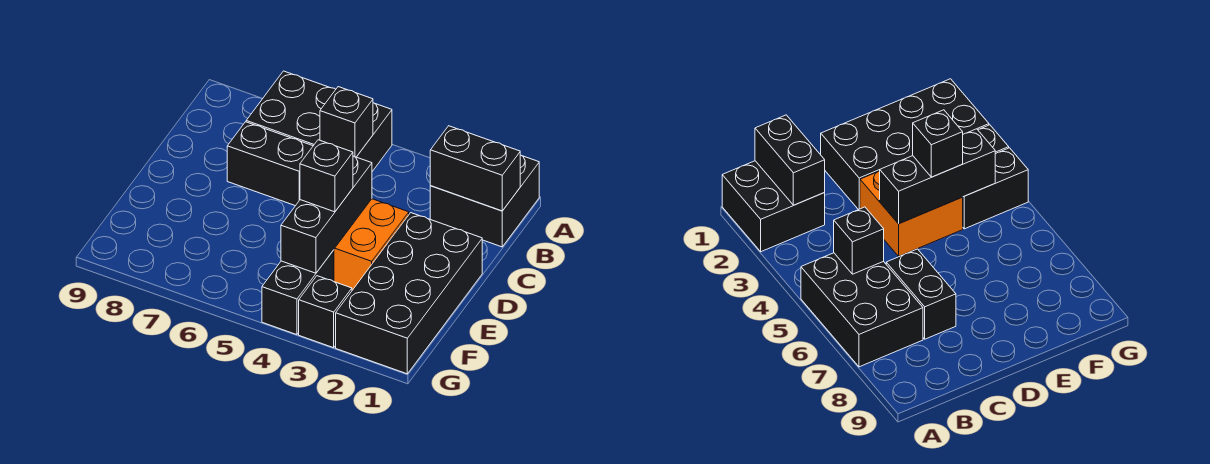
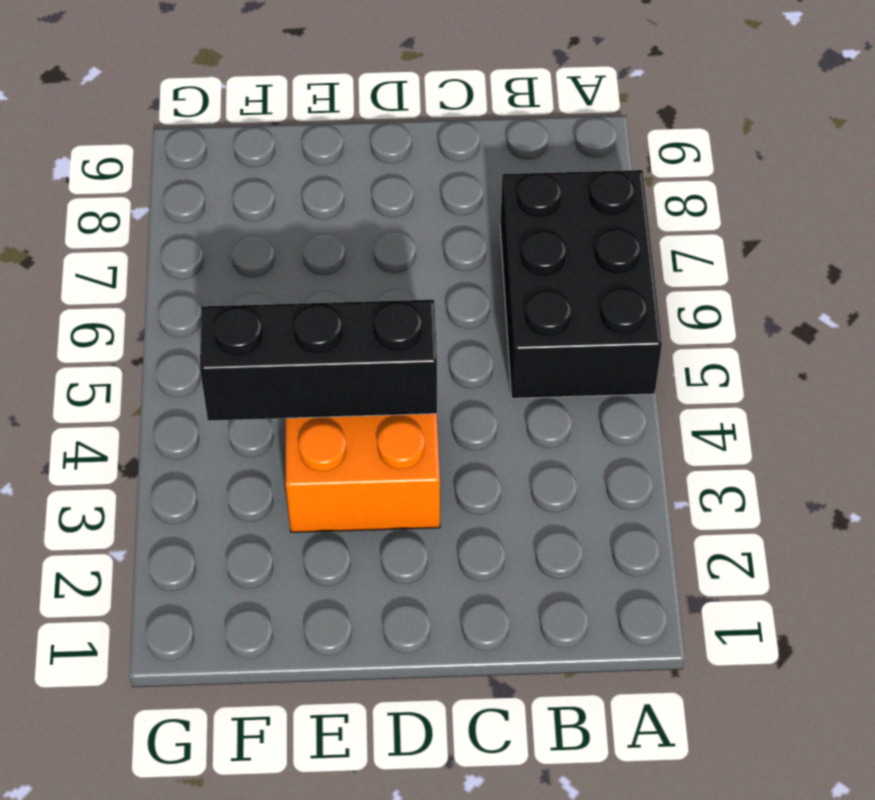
none -> black brick A1:B2 level 1
none -> black brick C6:C7 level 1

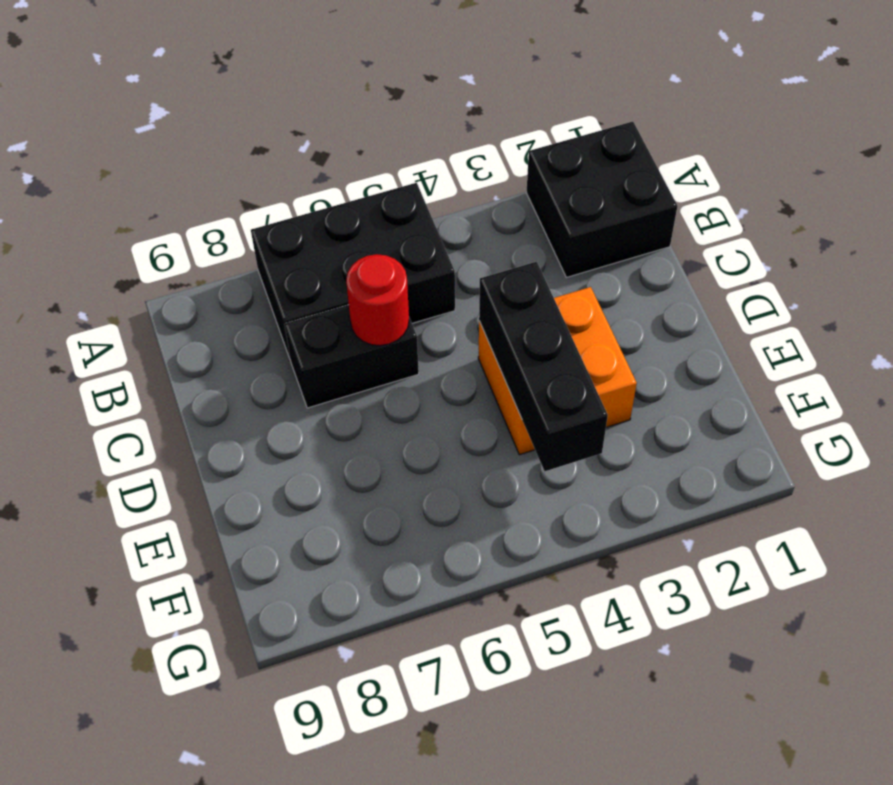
red round brick C6 level 2 -> none
none -> black brick D1:G2 level 1
none -> black brick F4:G4 level 1

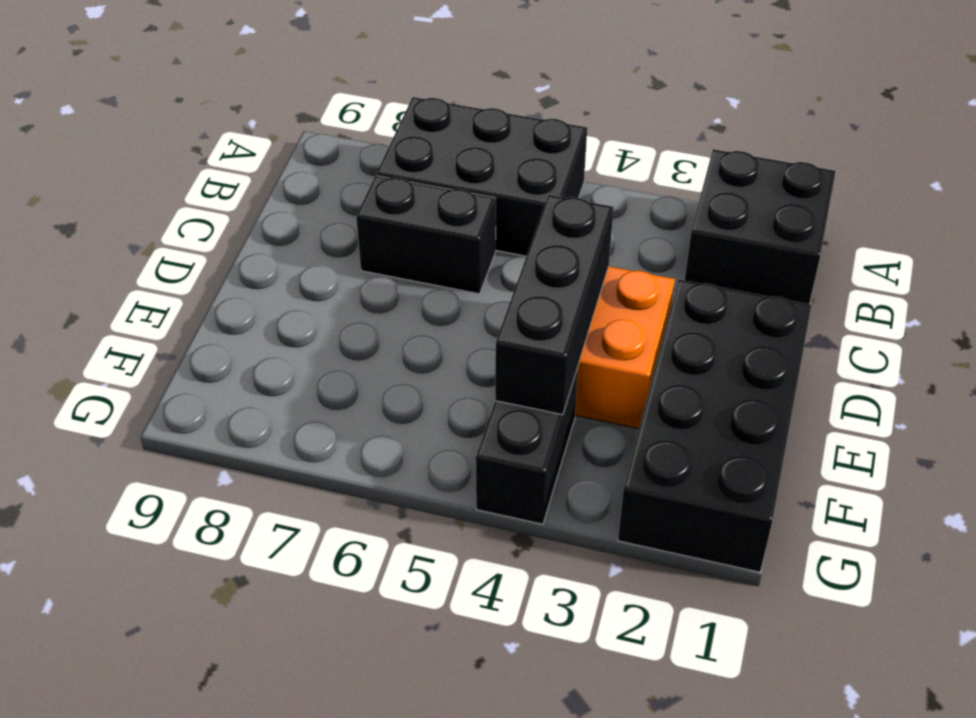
none -> black brick G3 level 1
none -> black brick B1:B2 level 2

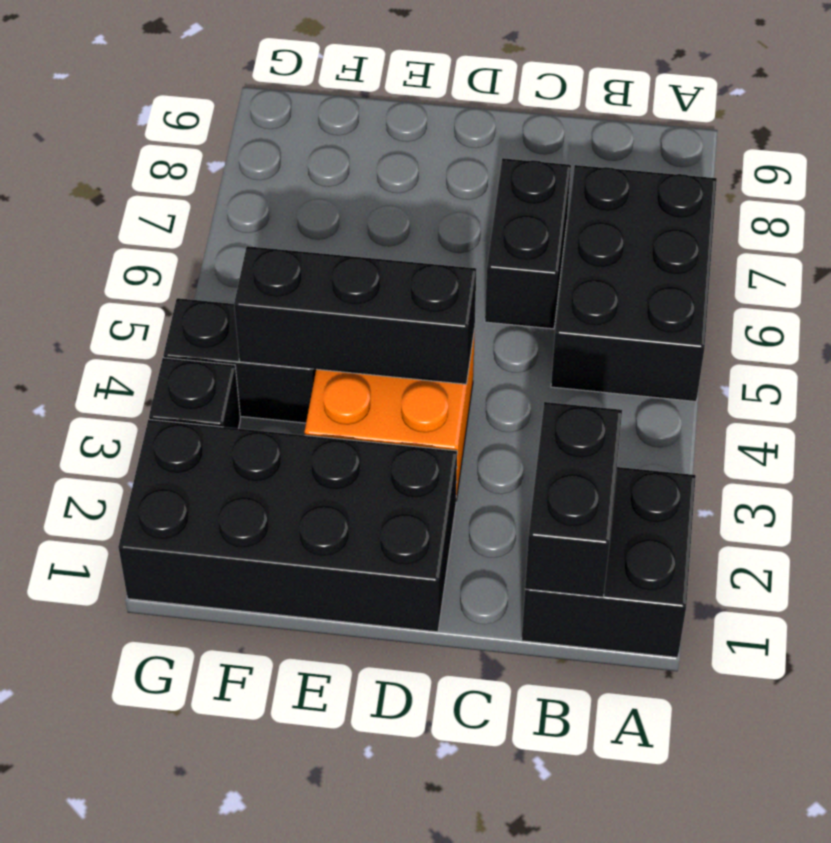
none -> black brick B5 level 2
none -> black brick E4 level 3

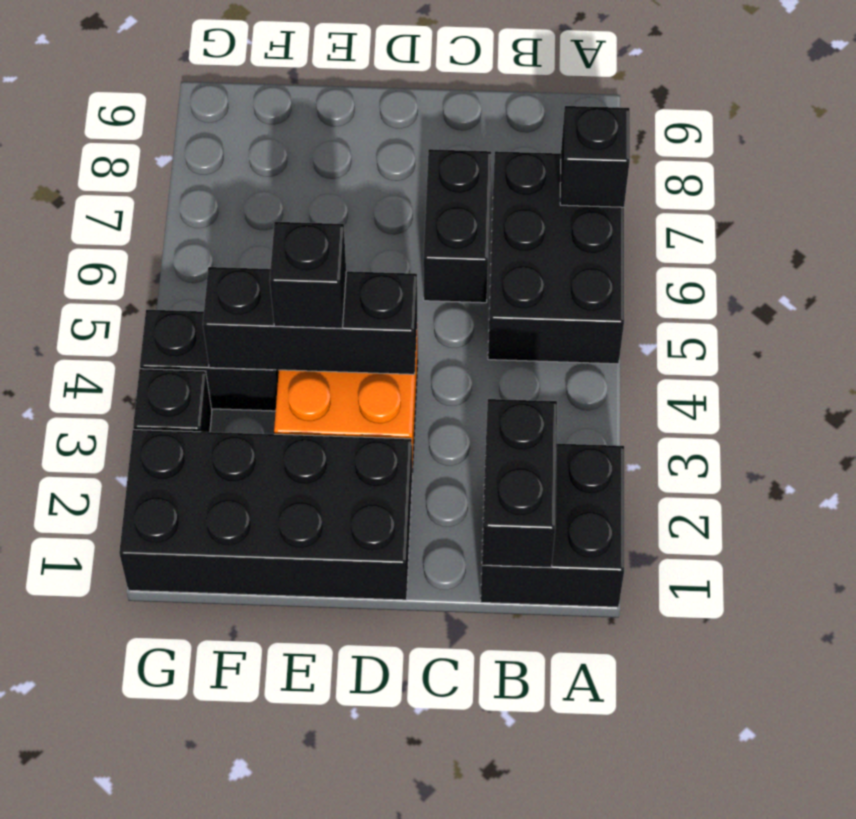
black brick A7 level 2 -> black brick B5 level 2

